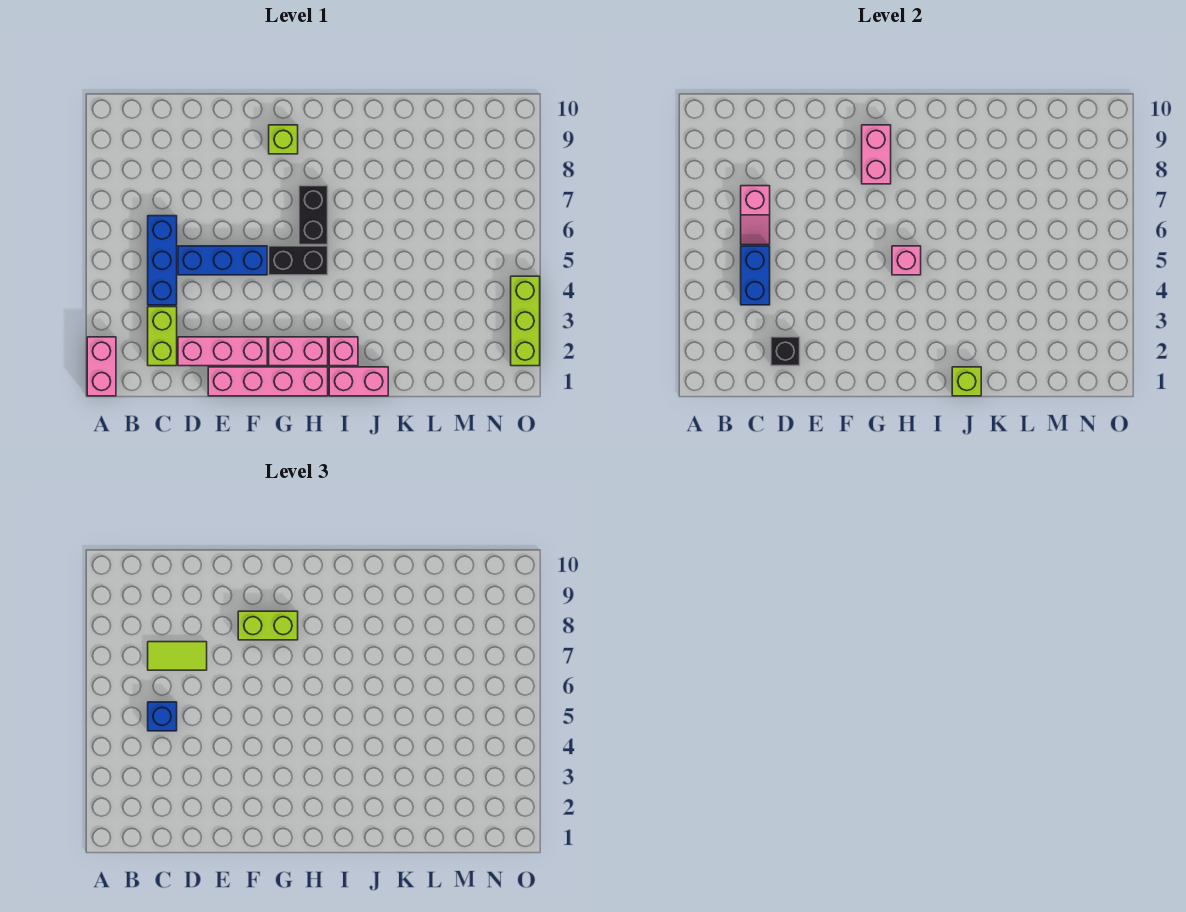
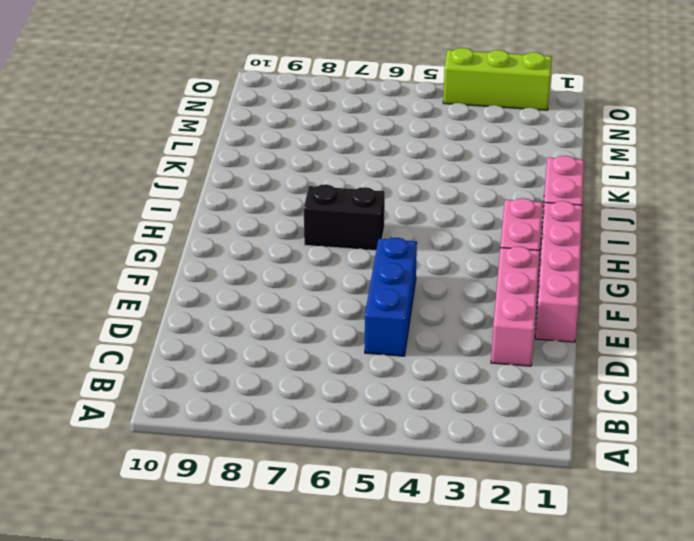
none -> pink brick A1:A2 level 1
none -> lime brick C2:C3 level 1
none -> blue brick C4:C6 level 1

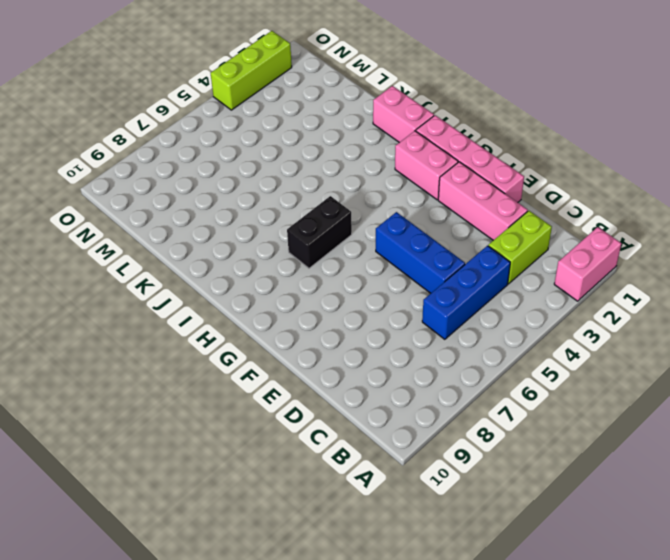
none -> black brick G5:H5 level 1
none -> lime brick G9 level 1
none -> pink brick I2 level 1

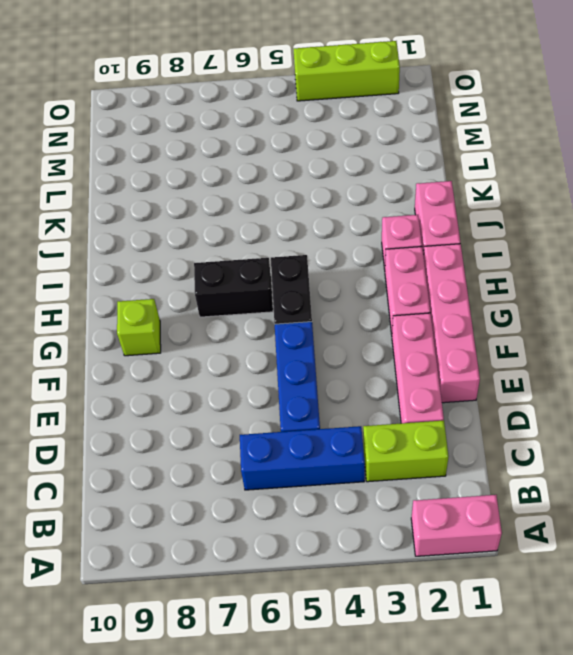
none -> blue brick C4:C5 level 2
none -> pink slope C6:C7 level 2 top 7
none -> black brick D2 level 2

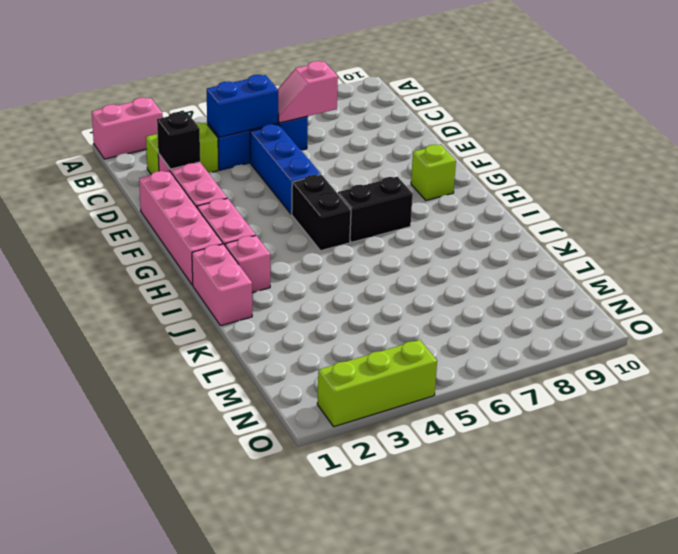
none -> pink brick G8:G9 level 2
none -> pink brick H5 level 2
none -> lime brick J1 level 2

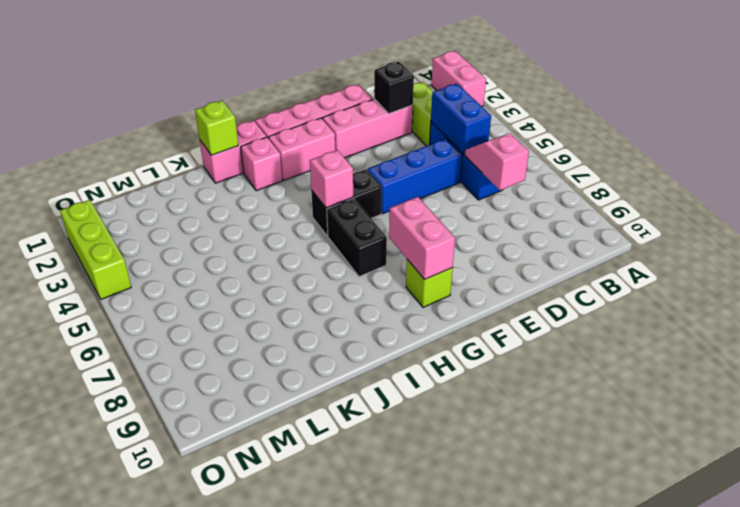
none -> blue brick C5 level 3
none -> lime tile C7:D7 level 3
none -> lime brick F8:G8 level 3

